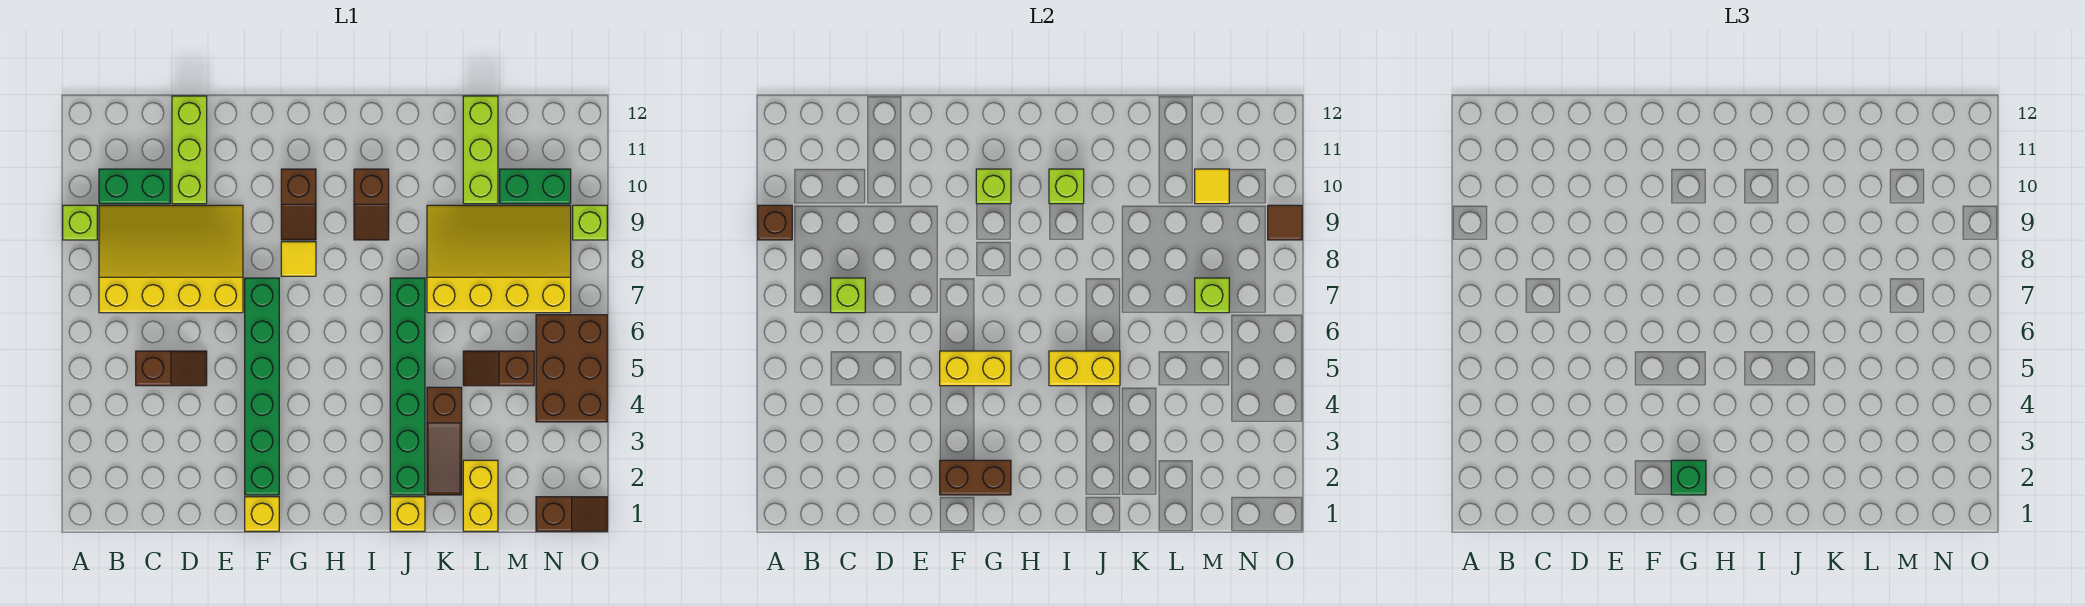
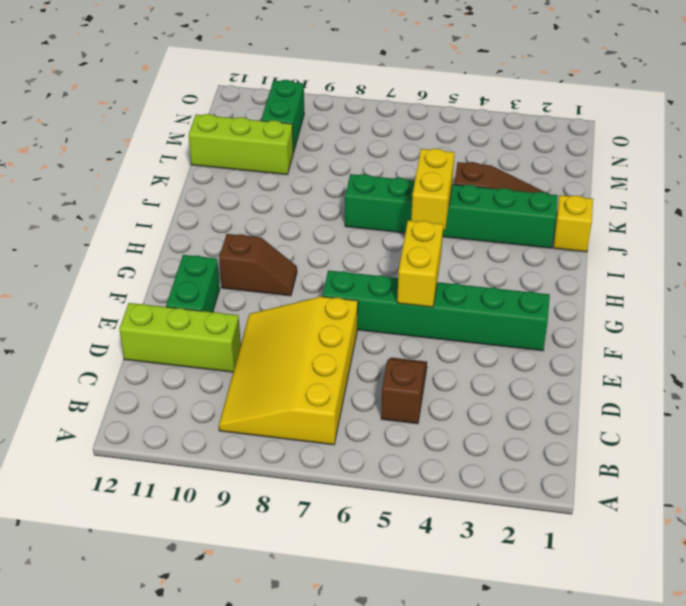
green brick E11:F11 level 1 -> green brick B10:C10 level 1
none -> lime brick A9 level 1
none -> yellow brick F1 level 1
none -> yellow tile G8 level 1
none -> brown slope I9:I10 level 1 top 10

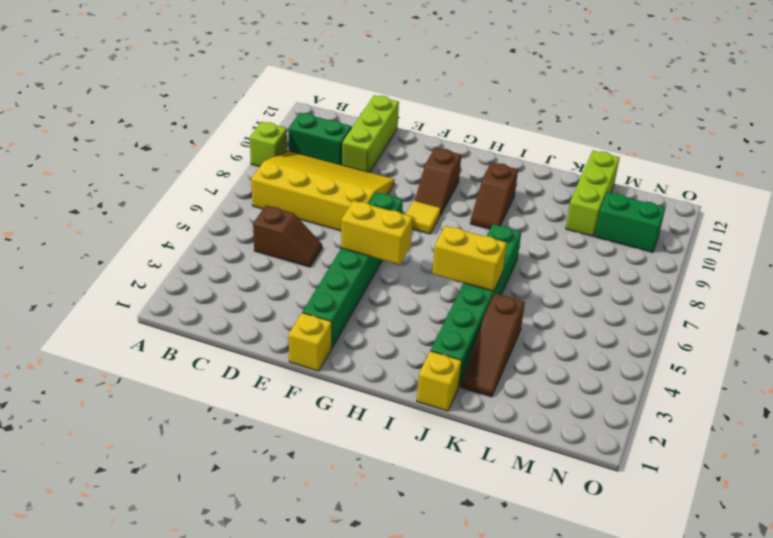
none -> yellow slope K7:N9 level 1 top 7
none -> yellow brick L1:L2 level 1
none -> brown slope L5:M5 level 1 top M
none -> brown slope N1:O1 level 1 top N

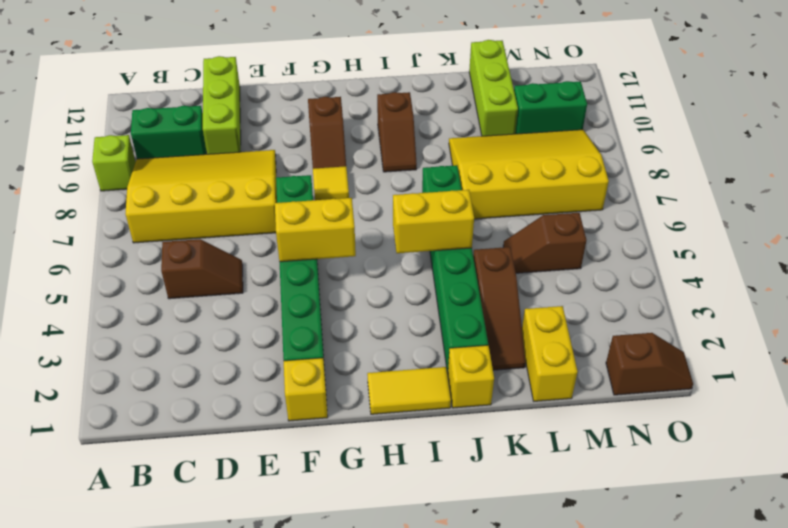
yellow tile H1:I1 level 1 -> none
none -> brown brick N4:O6 level 1
none -> lime brick O9 level 1
none -> brown brick A9 level 2
none -> lime brick C7 level 2

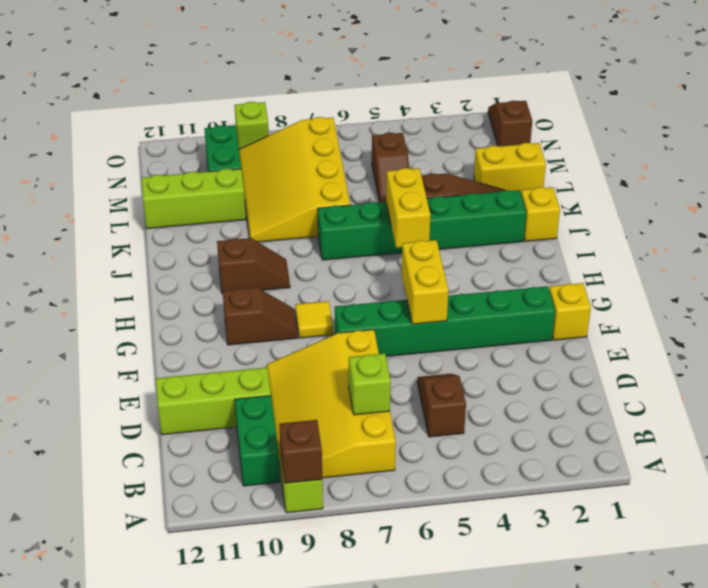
none -> brown brick N4:O6 level 1
none -> brown brick F2:G2 level 2
none -> lime brick G10 level 2
none -> lime brick I10 level 2

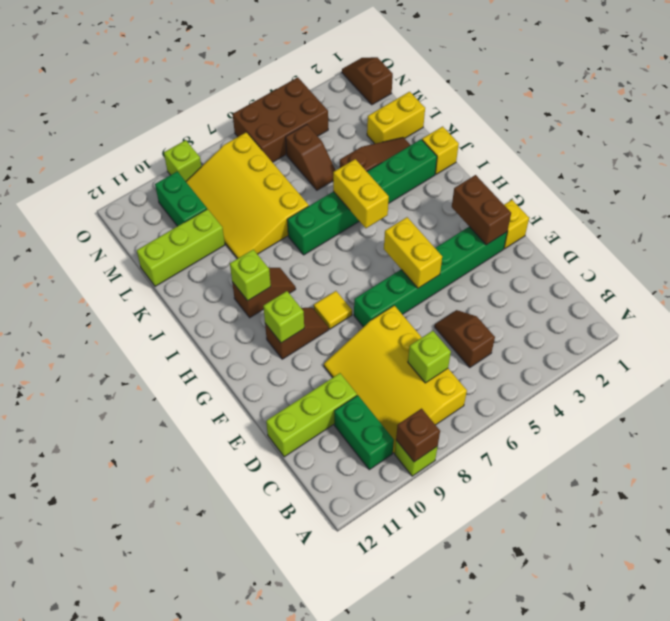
none -> lime brick M7 level 2
none -> yellow tile M10 level 2
none -> brown tile O9 level 2
none -> green brick G2 level 3

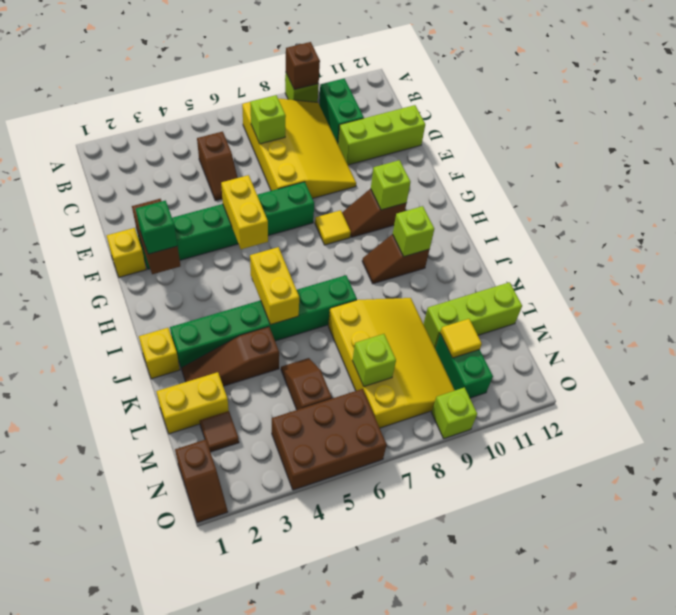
brown tile M2 level 1 -> brown tile O9 level 2

